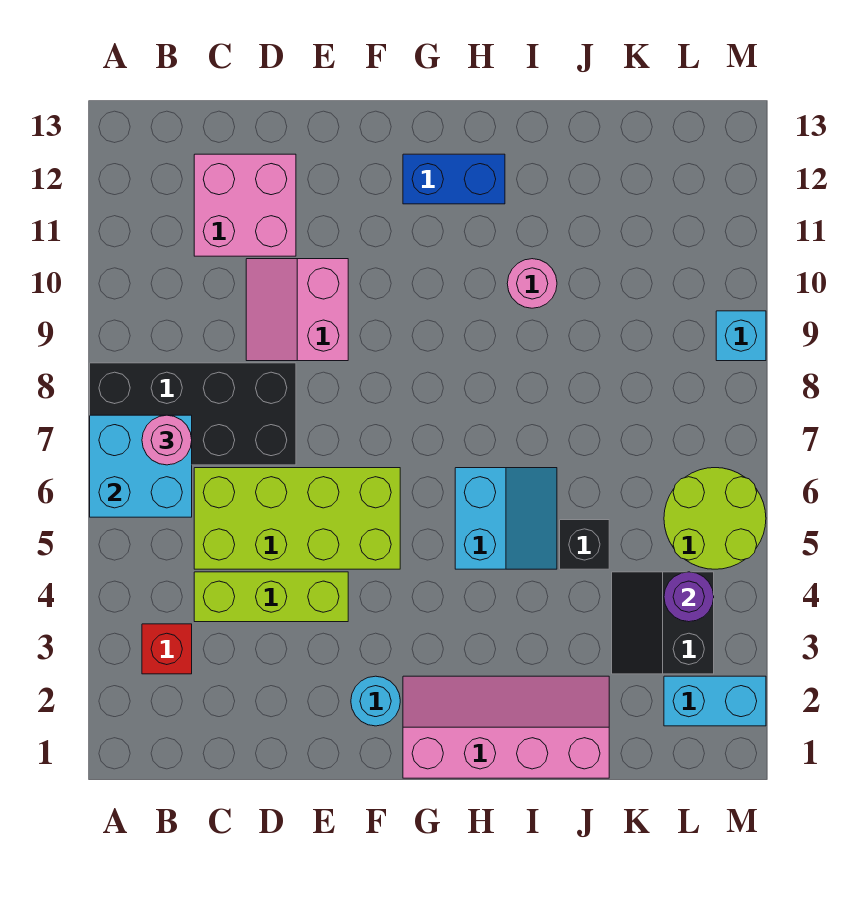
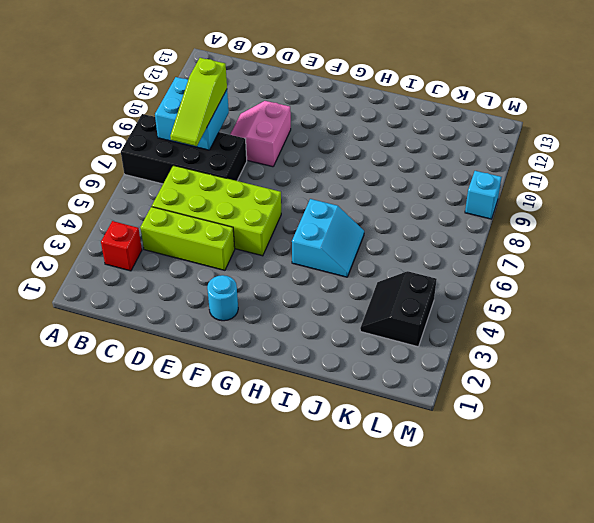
cyan brick B8:C9 level 2 -> cyan brick A6:B7 level 2
lime slope C7:C9 level 3 top 9 -> none
none -> pink brick C11:D12 level 1
none -> pink slope G1:J2 level 1 top 1
none -> blue brick G12:H12 level 1

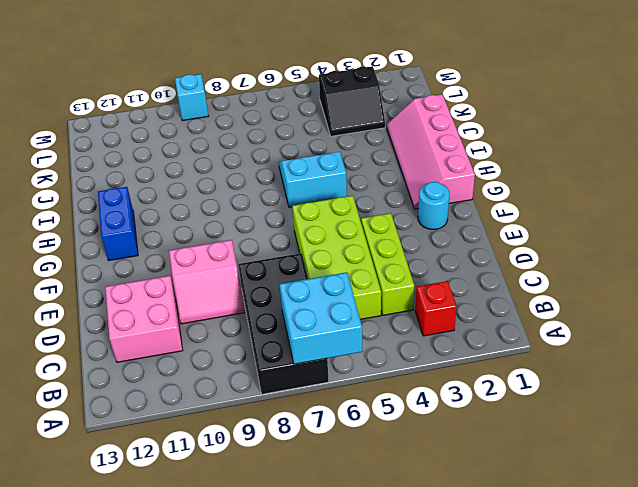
none -> pink round brick I10 level 1
none -> black brick J5 level 1
none -> cyan brick L2:M2 level 1

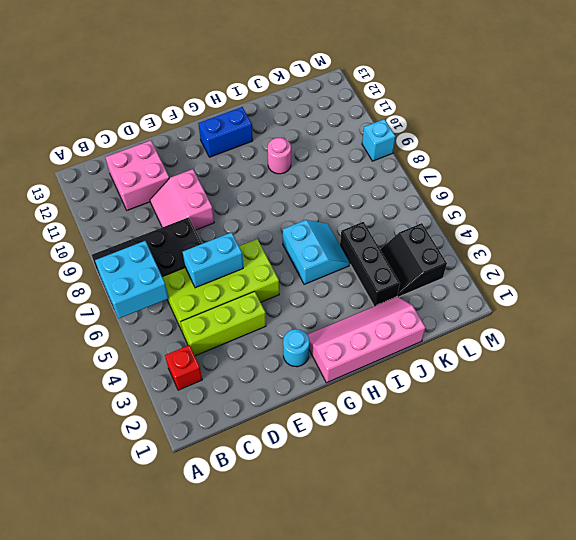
cyan brick D6:E6 level 2 -> cyan brick L2:M2 level 1
black brick J3:J5 level 1 -> black brick J5 level 1
none -> lime round brick L5:M6 level 1
none -> purple round brick L4 level 2
none -> pink round brick B7 level 3

